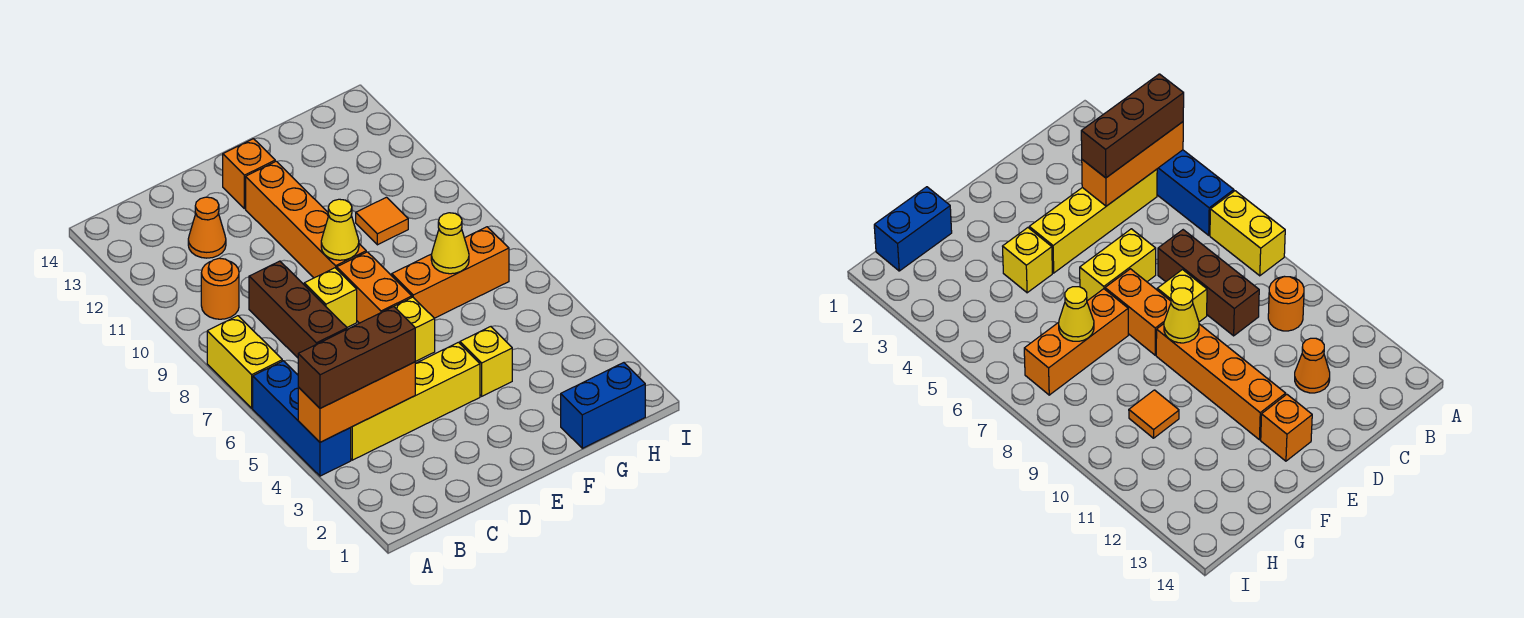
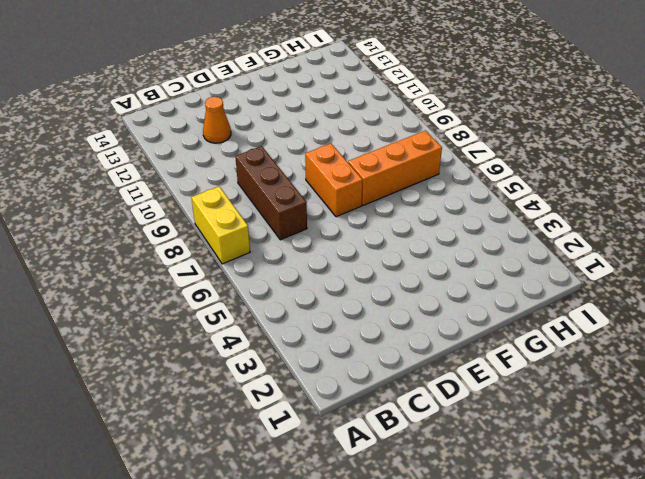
none -> blue brick A4:A6 level 1
none -> yellow brick B4:E4 level 1
none -> orange round brick B10 level 1

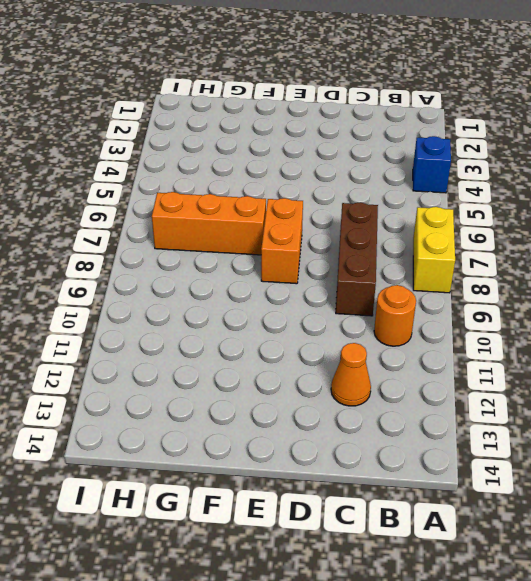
blue brick A4 level 1 -> blue brick A4:A6 level 1
none -> yellow brick B4:E4 level 1
none -> yellow brick D6:E6 level 1
none -> yellow brick D8 level 1

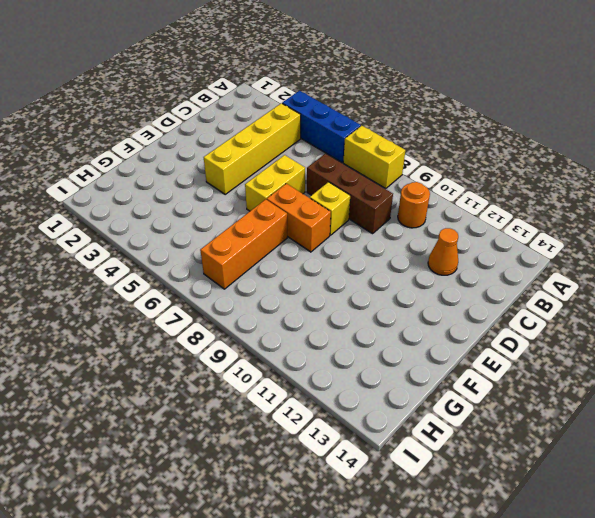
none -> orange brick E9:E12 level 1
none -> orange brick E13 level 1
none -> yellow brick F4 level 1

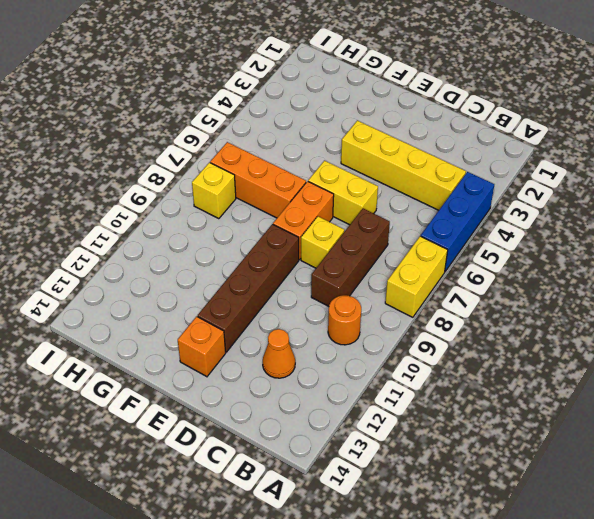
brown brick E9:E12 level 1 -> orange brick E9:E12 level 1
yellow brick H8 level 1 -> yellow brick F4 level 1
none -> blue brick G1:H1 level 1
none -> orange tile G10 level 1
none -> orange brick A4:C4 level 2

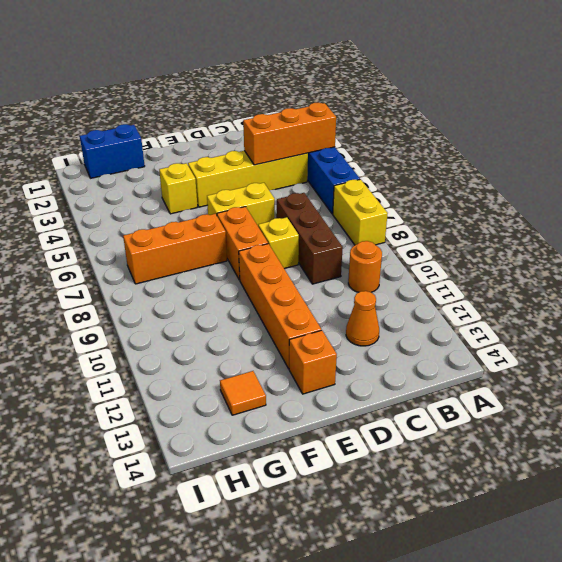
orange tile G13 level 1 -> orange tile G10 level 1
none -> yellow cone E9 level 2
none -> yellow cone G7 level 2
none -> brown brick A4:C4 level 3

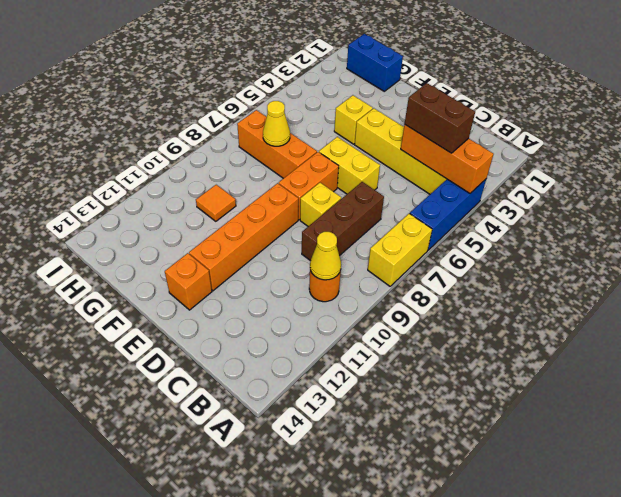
brown brick B4:C4 level 3 -> brown brick A4:C4 level 3
yellow cone B10 level 2 -> yellow cone E9 level 2
none -> orange cone C12 level 1

